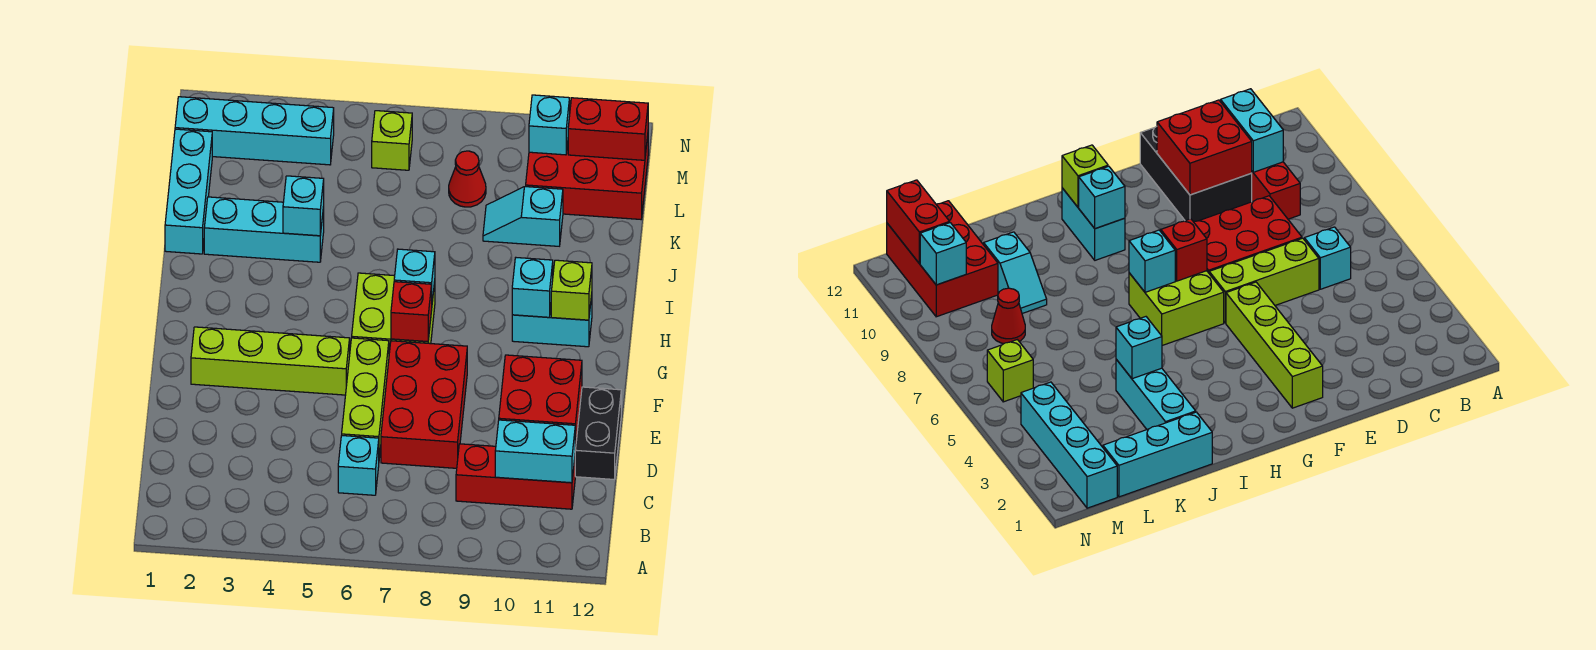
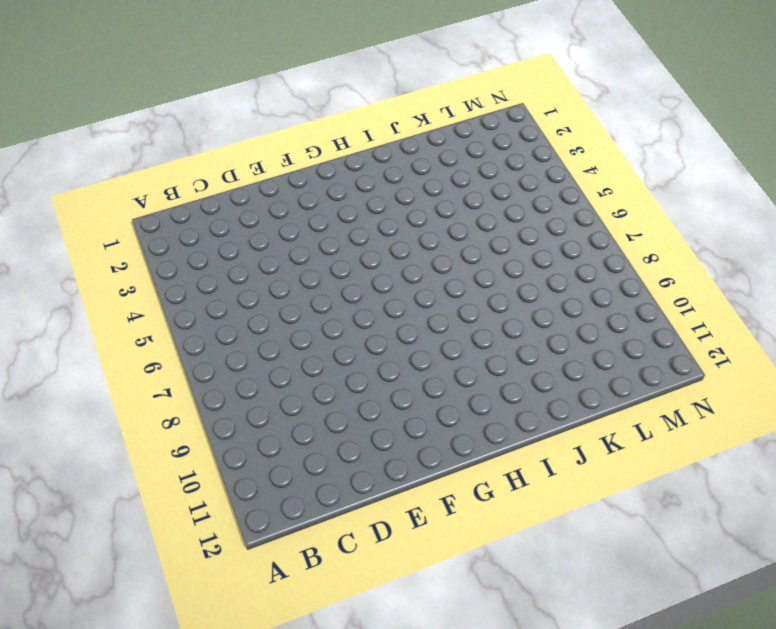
none -> cyan brick C6 level 1
none -> red brick C9:C11 level 1
none -> lime brick D6:F6 level 1

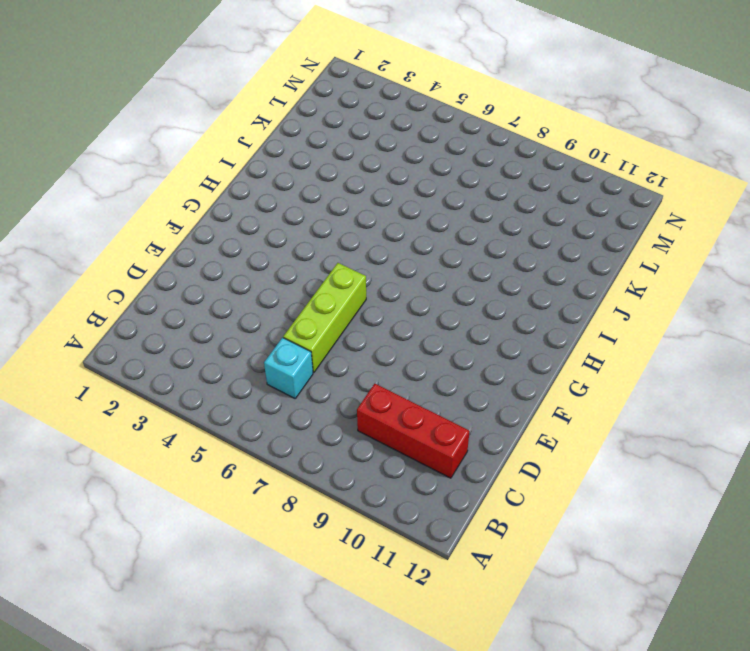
none -> red brick D7:F8 level 1
none -> black brick D10:E12 level 1
none -> lime brick F2:F5 level 1

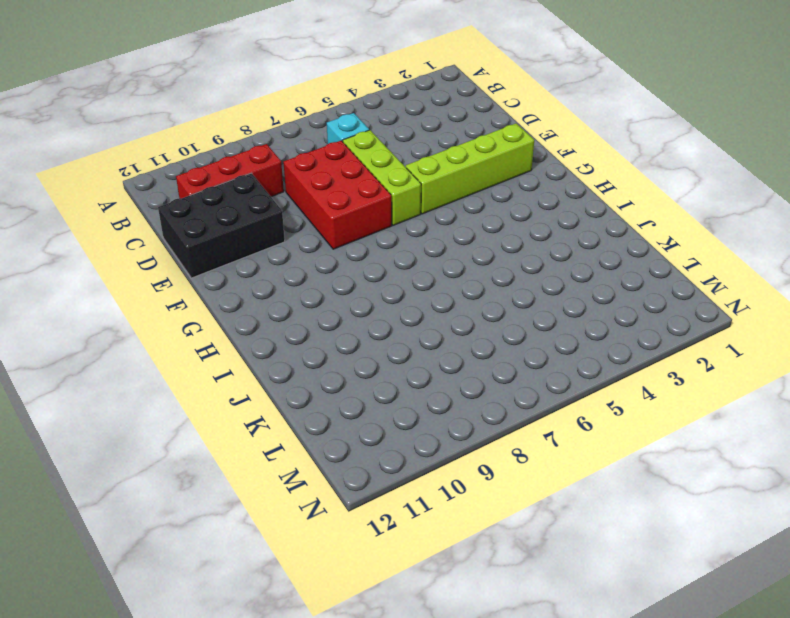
none -> lime brick G6:H7 level 1
none -> cyan brick H10:H11 level 1
none -> cyan brick J1:L1 level 1

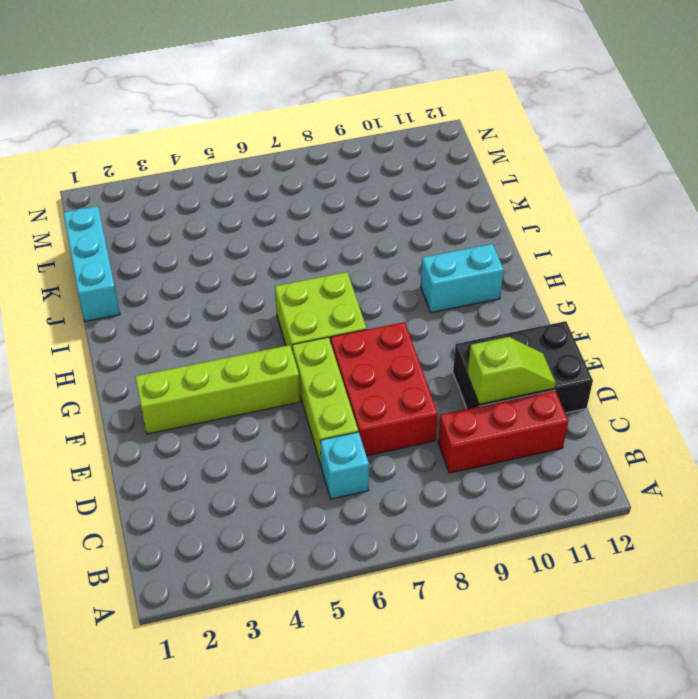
lime slope D10:D11 level 2 top 10 -> red brick D10:E11 level 2
none -> cyan brick J2:J4 level 1
none -> cyan slope K9:K10 level 1 top 10
none -> red cone L8 level 1

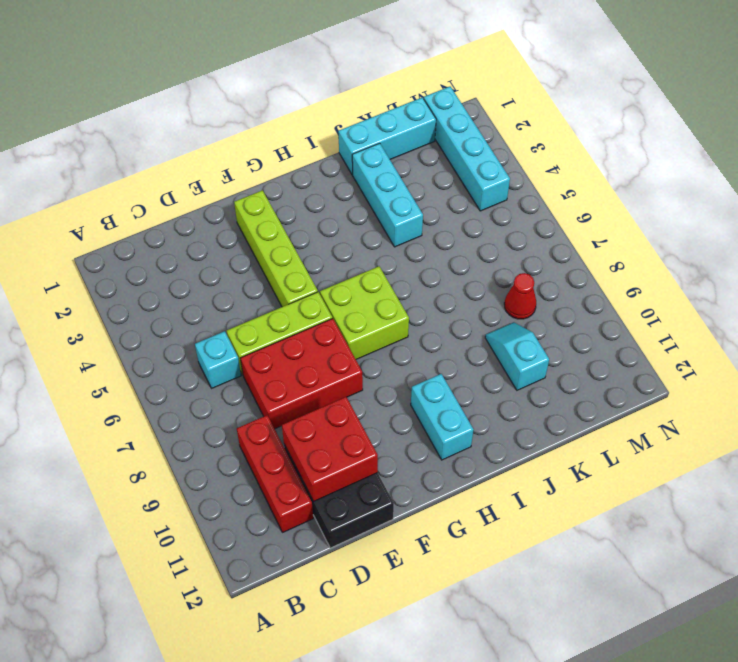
none -> red brick L10:M12 level 1
none -> lime brick M6 level 1
none -> cyan brick C10:C11 level 2

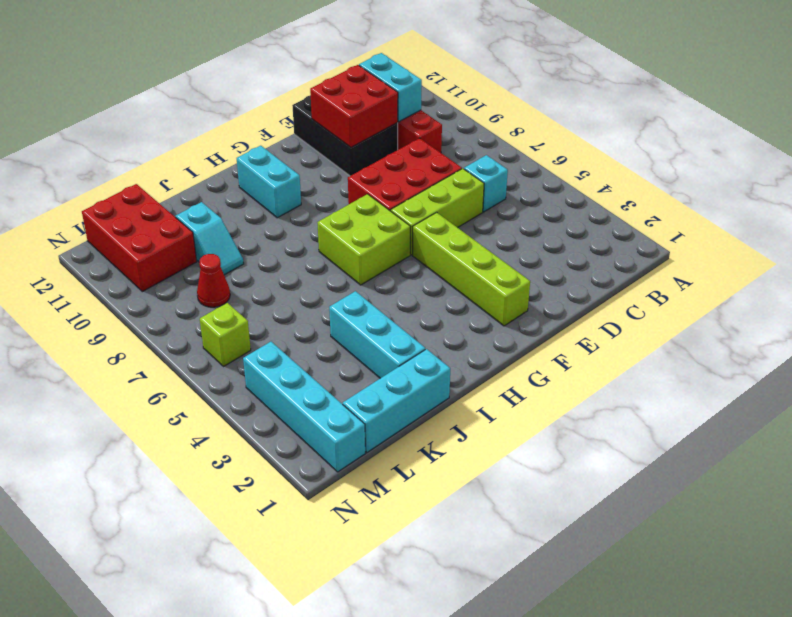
none -> red brick G7 level 2
none -> cyan brick H7 level 2
none -> cyan brick H10 level 2

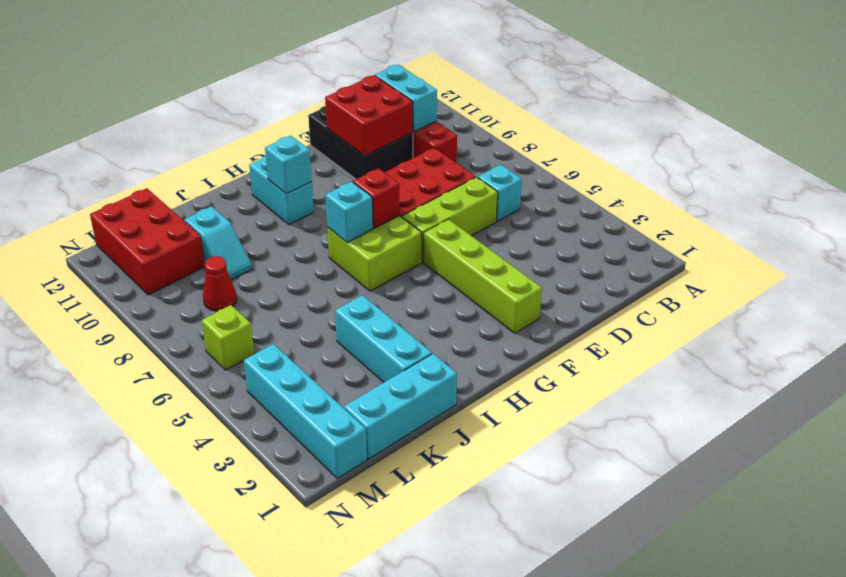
none -> lime brick H11 level 2
none -> cyan brick J4 level 2
none -> cyan brick M10 level 2

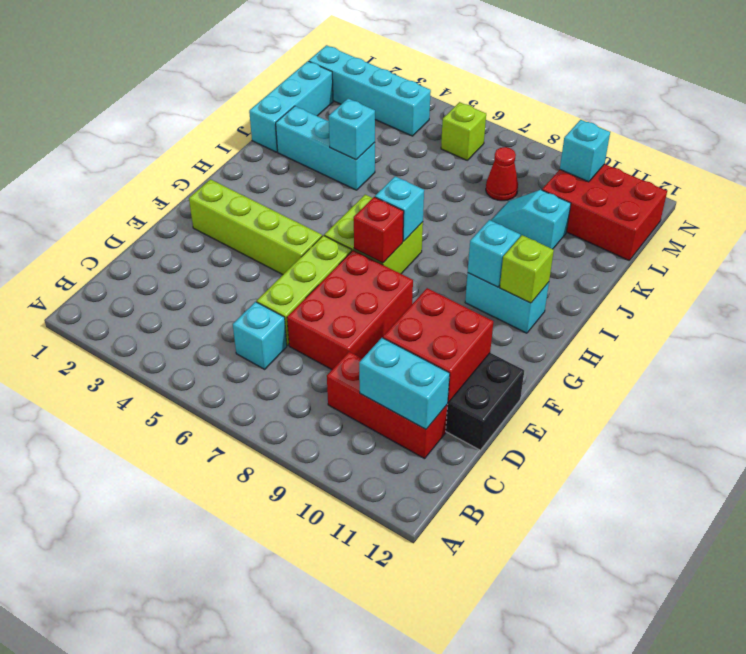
none -> red brick M11:M12 level 2

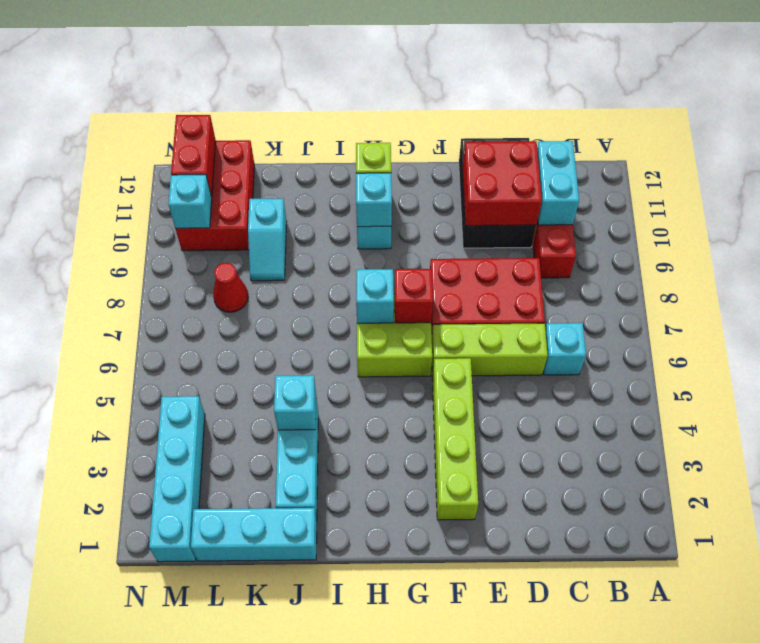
none -> lime brick M6 level 1

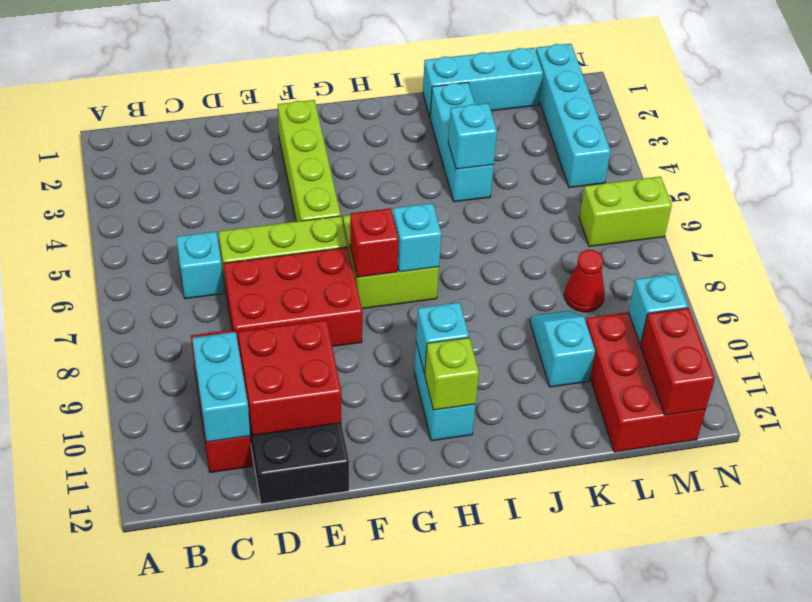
lime brick M6:N6 level 1 -> lime brick M6 level 1

